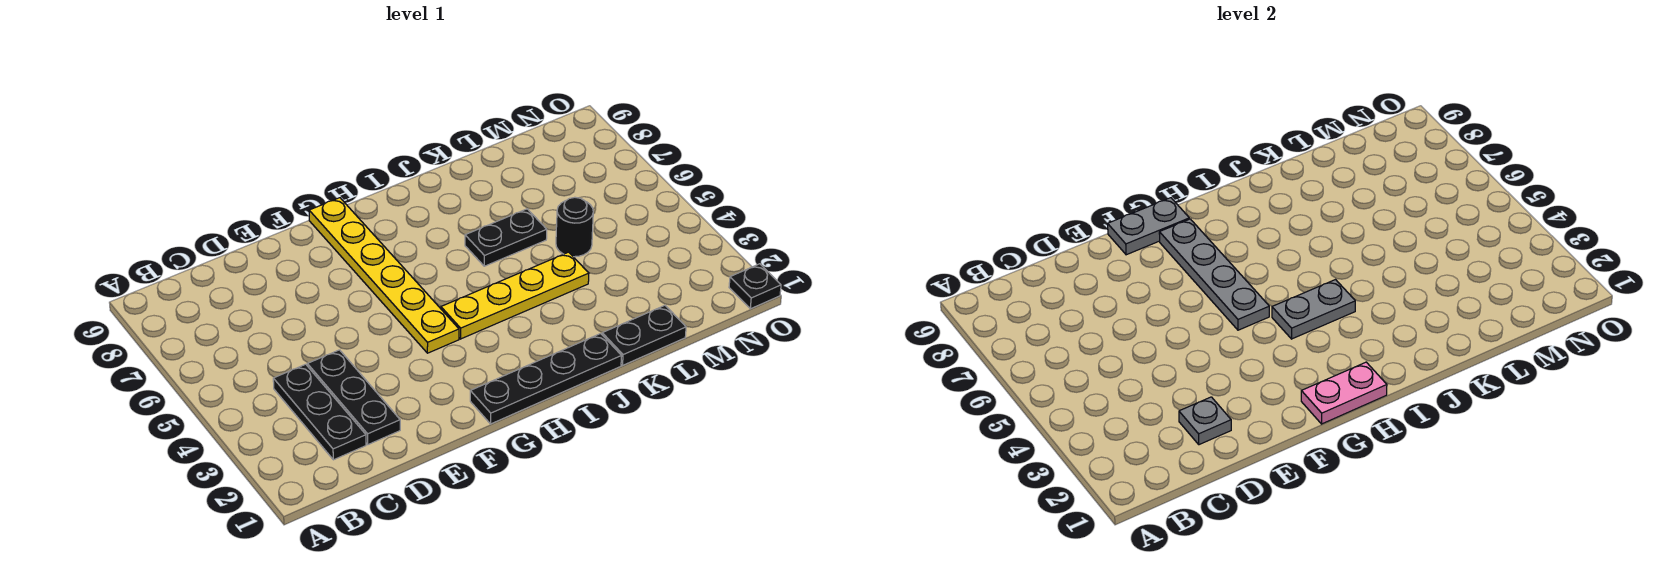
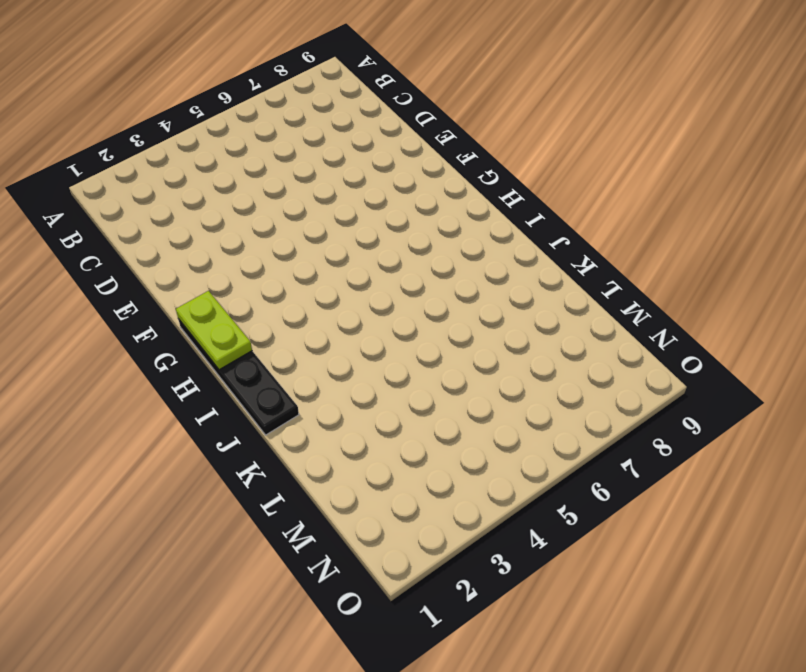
lime plate G1:H1 level 2 -> pink plate G1:H1 level 2
none -> black plate C2:C4 level 1
none -> black plate D2:D4 level 1
none -> yellow plate G4:G9 level 1

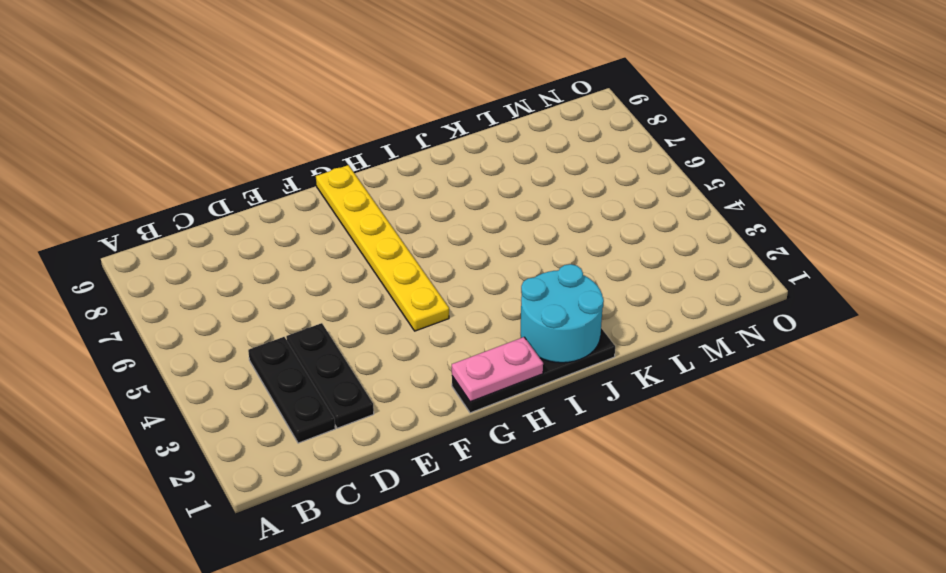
cyan round brick I1:J2 level 2 -> none
none -> yellow plate H4:K4 level 1
none -> black plate J6:K6 level 1
none -> black plate K1:L1 level 1

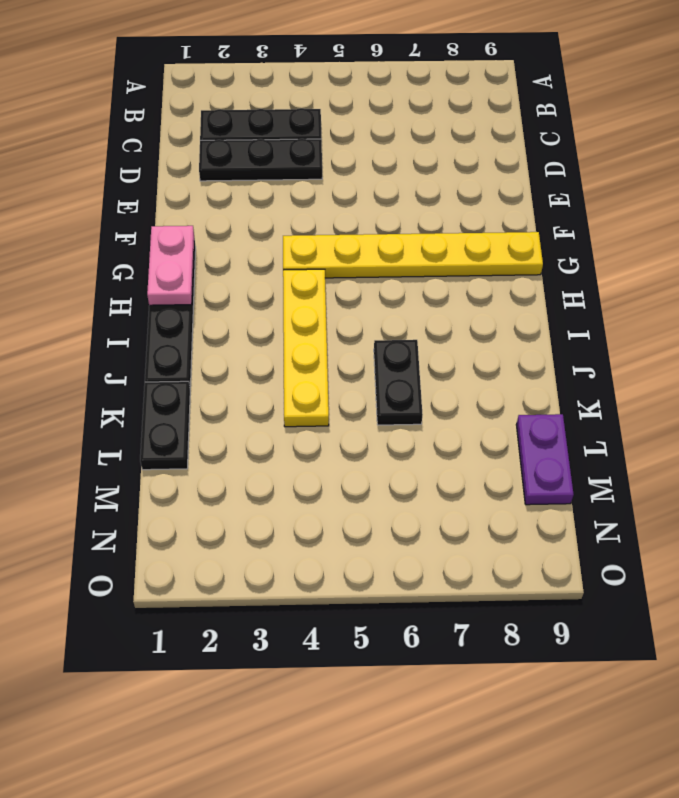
purple plate L9:M9 level 1 -> none
none -> black round brick L5 level 1
none -> black plate O1 level 1
none -> grey plate D2 level 2

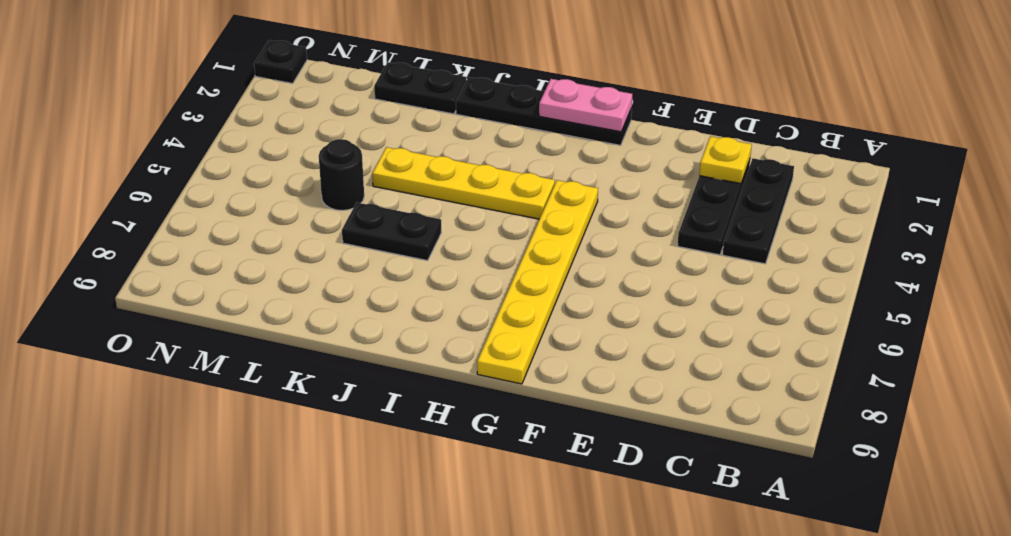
yellow plate D2 level 2 -> grey plate D2 level 2
none -> grey plate F9:G9 level 2
none -> grey plate G5:G8 level 2
none -> grey plate H4:I4 level 2

